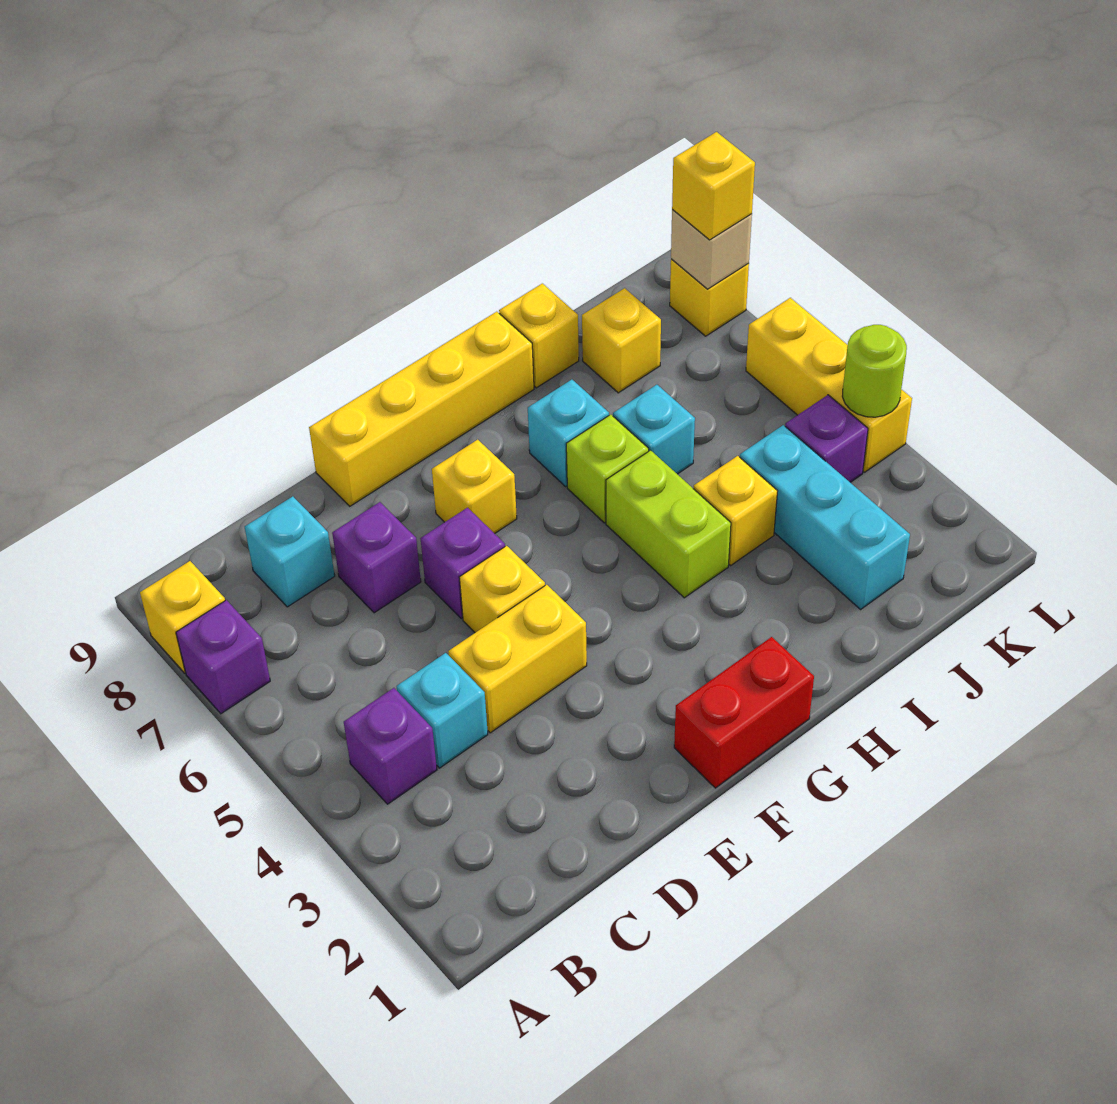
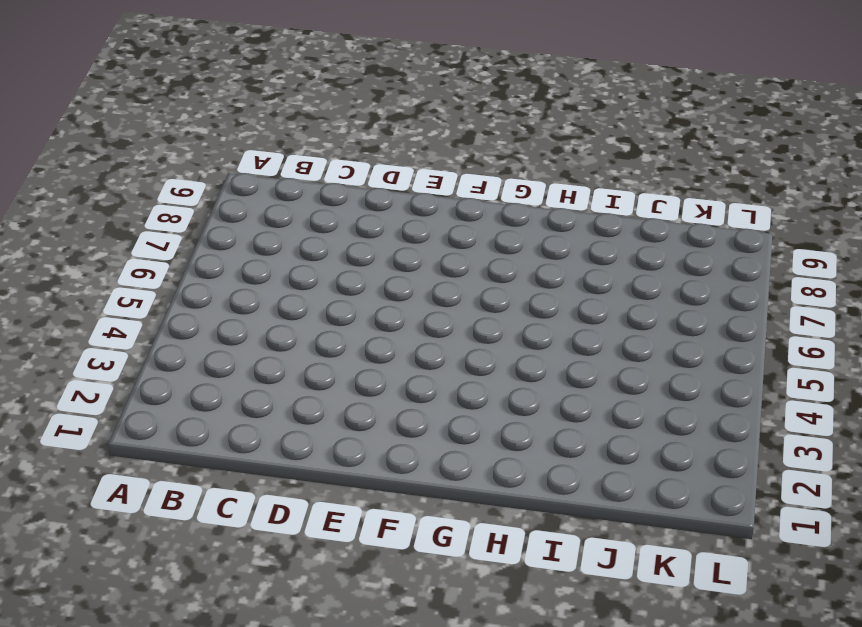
none -> purple brick A7 level 1
none -> yellow brick A8 level 1
none -> purple brick B4 level 1

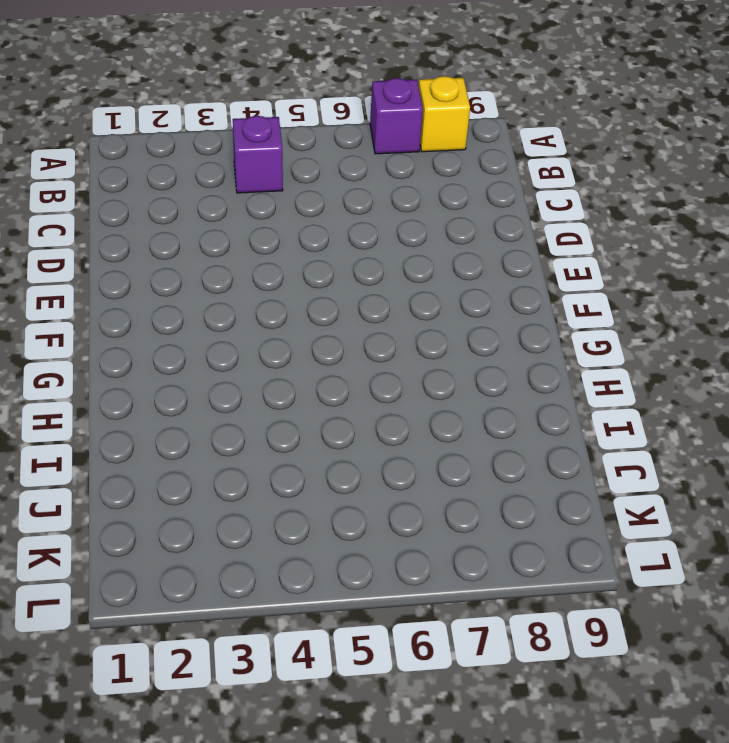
none -> cyan brick C4 level 1
none -> cyan brick C8 level 1
none -> yellow brick D4:E4 level 1

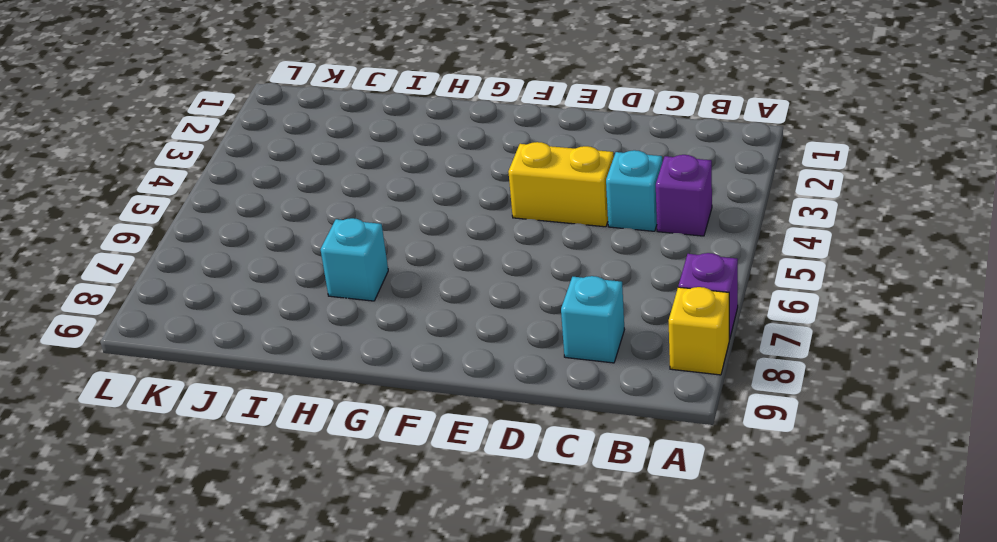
none -> purple brick D7 level 1
none -> yellow brick E5 level 1
none -> purple brick E6 level 1

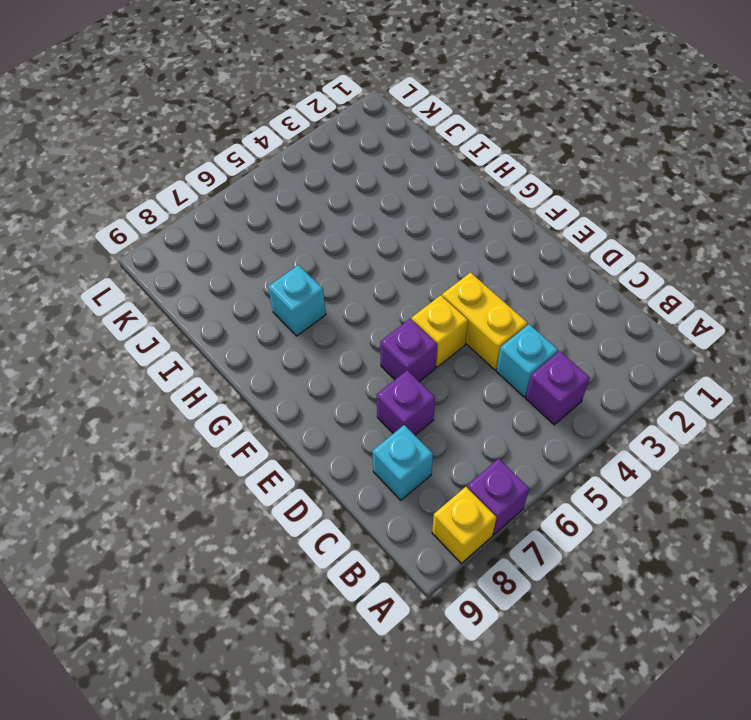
none -> yellow brick E9:H9 level 1
none -> red brick F1:G1 level 1
none -> yellow brick F7 level 1

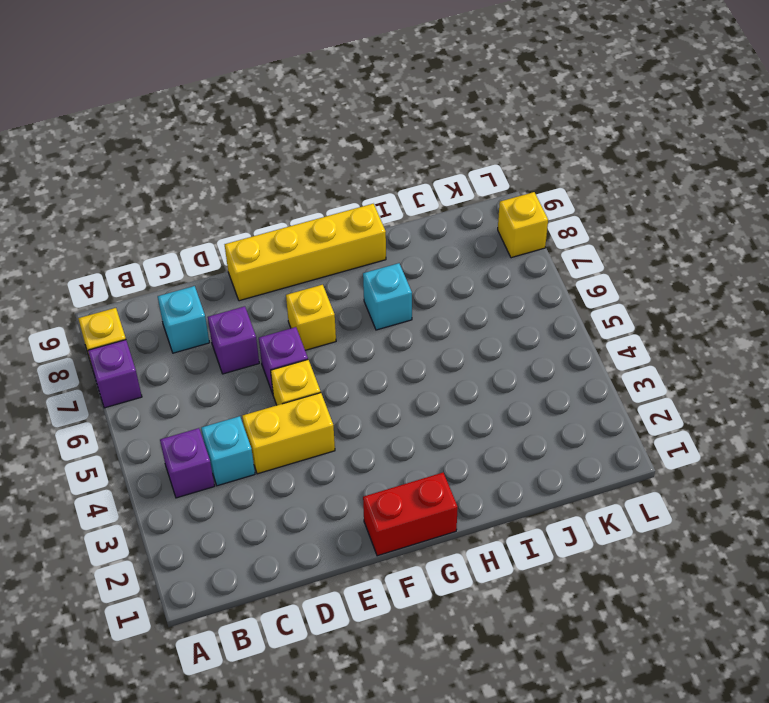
none -> lime brick H4:H5 level 1
none -> lime brick H6 level 1
none -> yellow brick I4 level 1

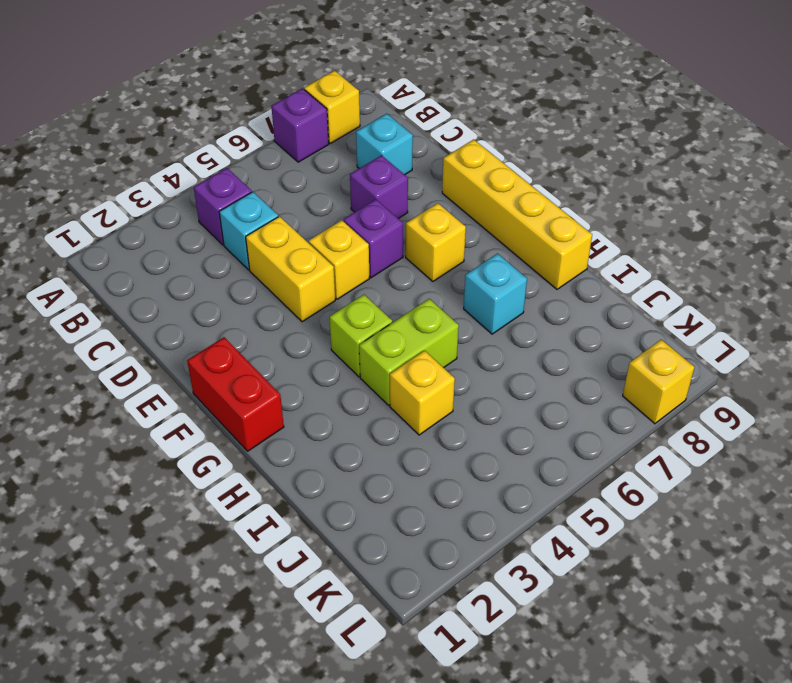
lime brick G4 level 1 -> lime brick H6 level 1
none -> cyan brick I6 level 1
none -> yellow brick I9 level 1
none -> cyan brick J2:J4 level 1

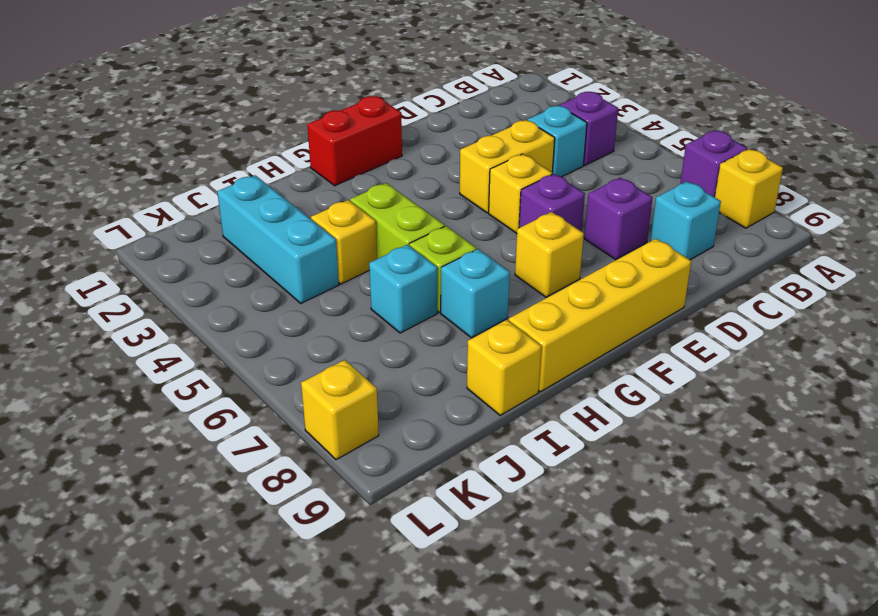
none -> yellow brick J8 level 1
none -> purple brick K4 level 1
none -> yellow brick L4:L6 level 1

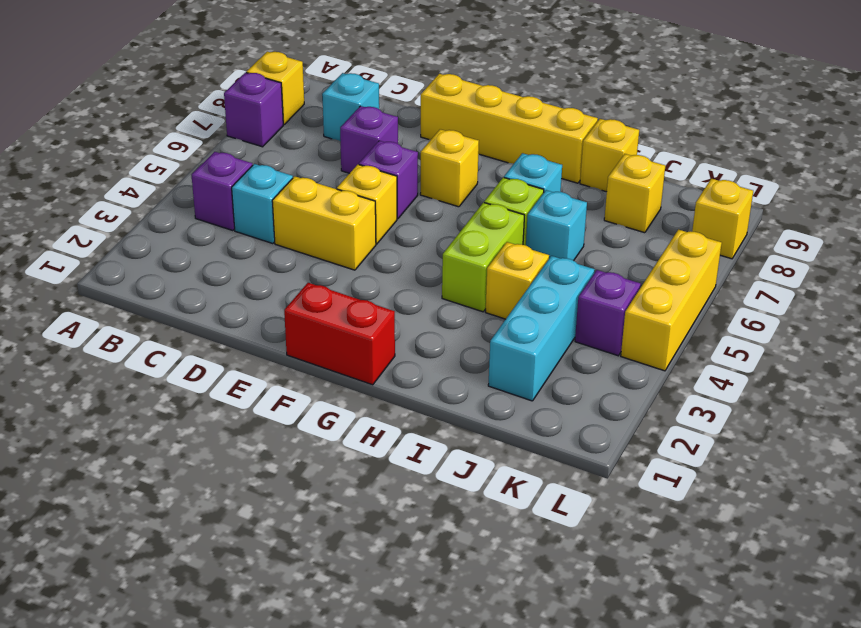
none -> lime round brick L4 level 2
none -> tan brick L8 level 2
none -> yellow brick L8 level 3

